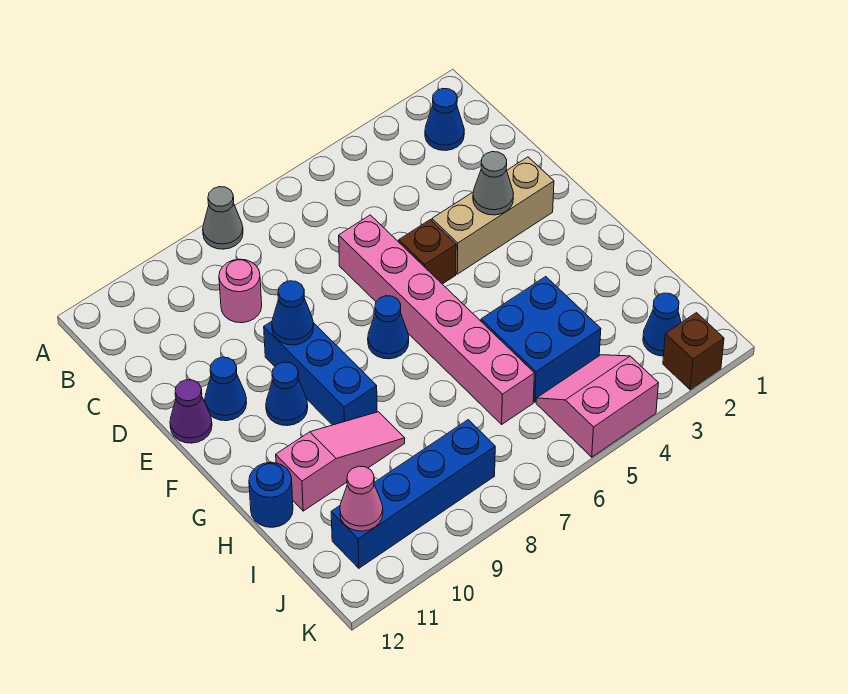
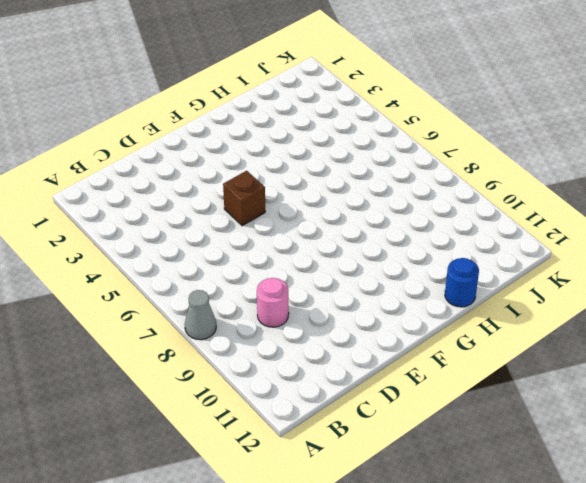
none -> blue cone B2 level 1
none -> pink brick D6:I6 level 1
none -> tan brick E2:E4 level 1

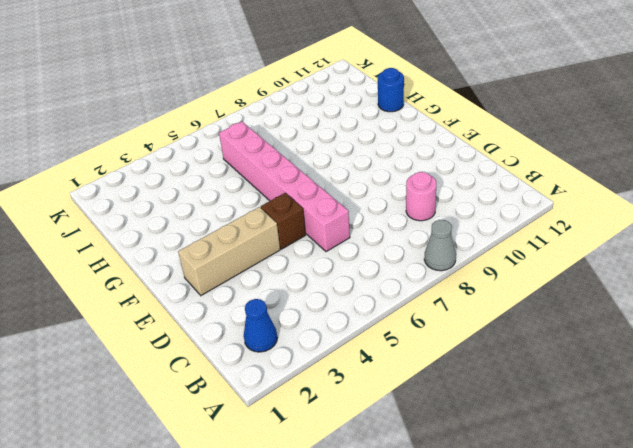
none -> blue brick E9:G9 level 1
none -> blue cone E11 level 1
none -> purple cone E12 level 1

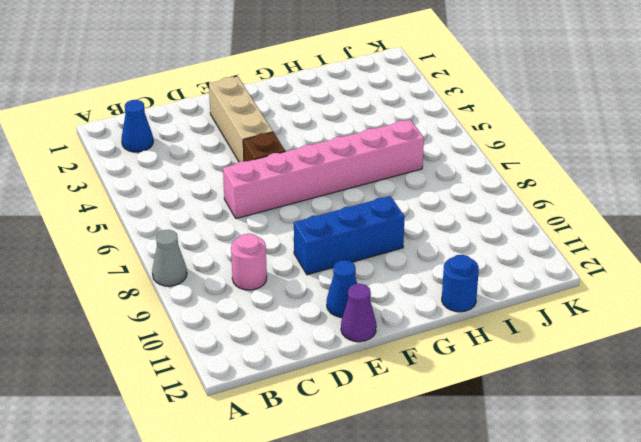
none -> blue cone F7 level 1
none -> blue cone F10 level 1
none -> blue brick H4:I5 level 1

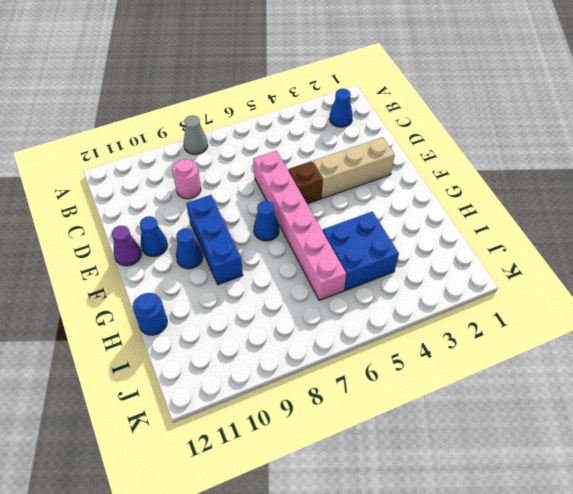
none -> pink slope H9:H11 level 1 top 11
none -> blue cone J2 level 1
none -> pink slope J4:K5 level 1 top K

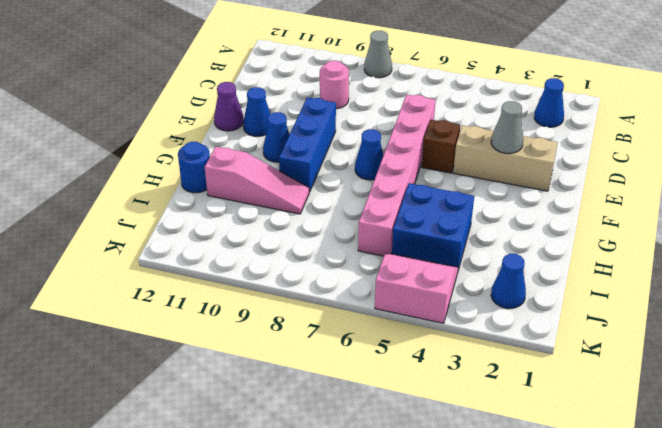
none -> blue brick J8:J11 level 1
none -> brown brick K2 level 1
none -> blue cone E9 level 2

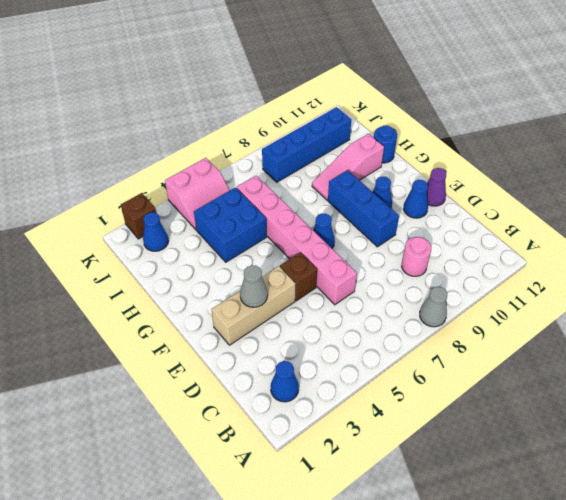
none -> blue cone E9 level 2
none -> pink cone J11 level 2

